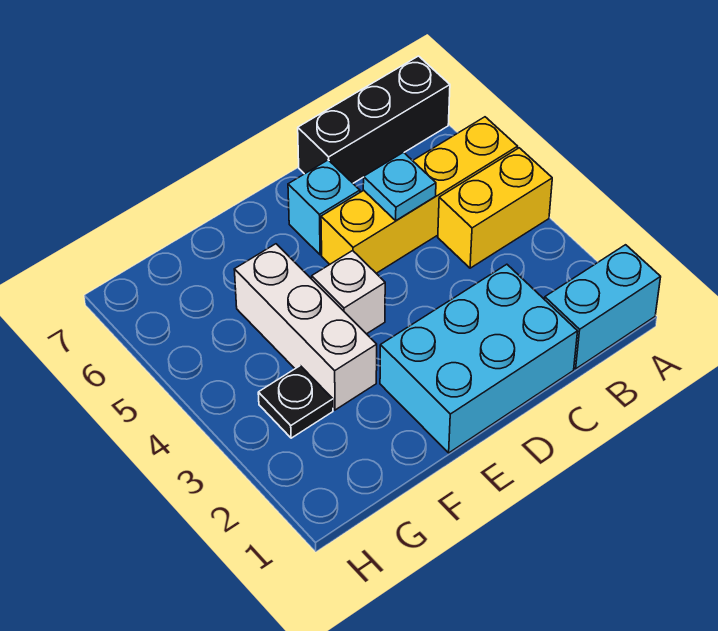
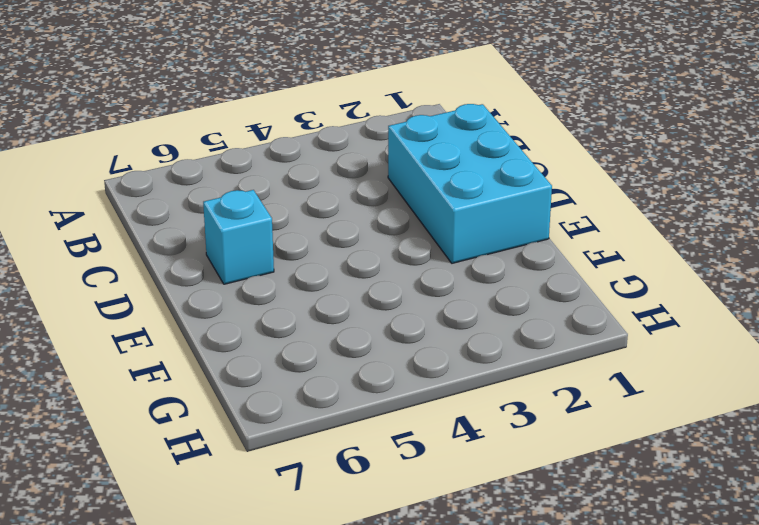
none -> cyan brick A1:B1 level 1
none -> yellow brick A4:B4 level 1

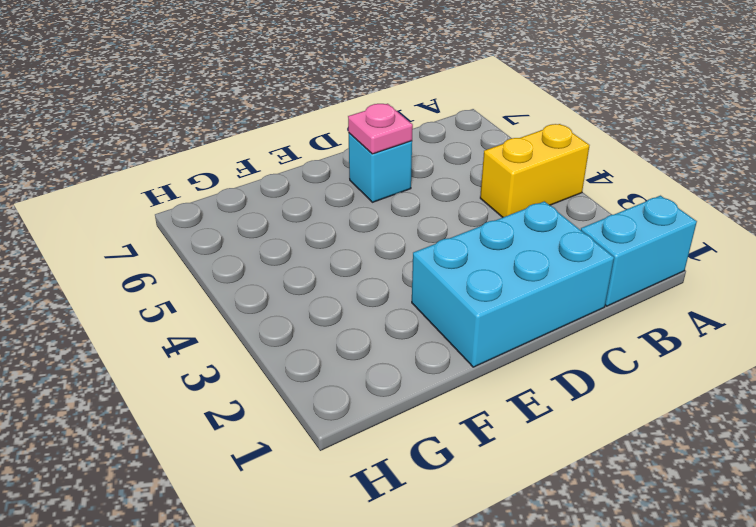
pink plate D6 level 2 -> none
none -> yellow brick A5:D5 level 1
none -> black brick A7:C7 level 1

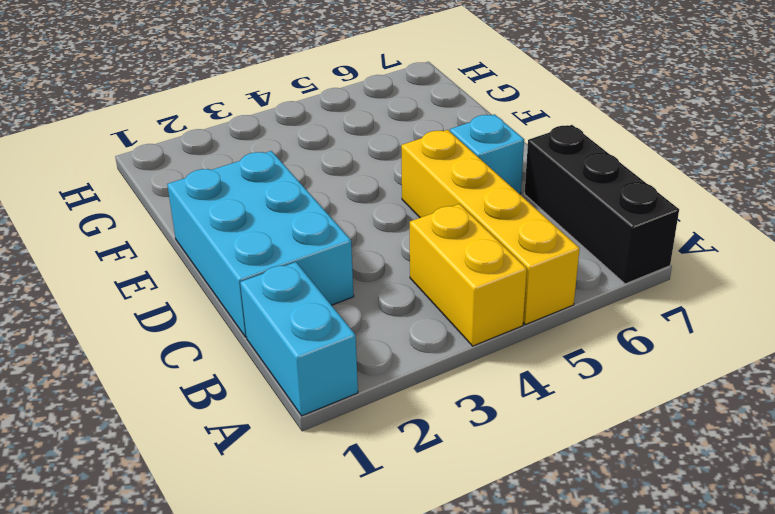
none -> white brick E4 level 1
none -> white brick F3:F5 level 1

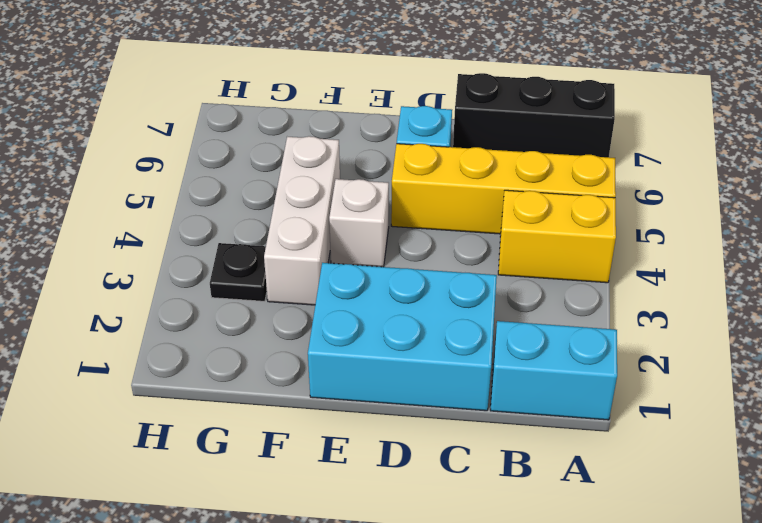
none -> cyan plate C5 level 2

